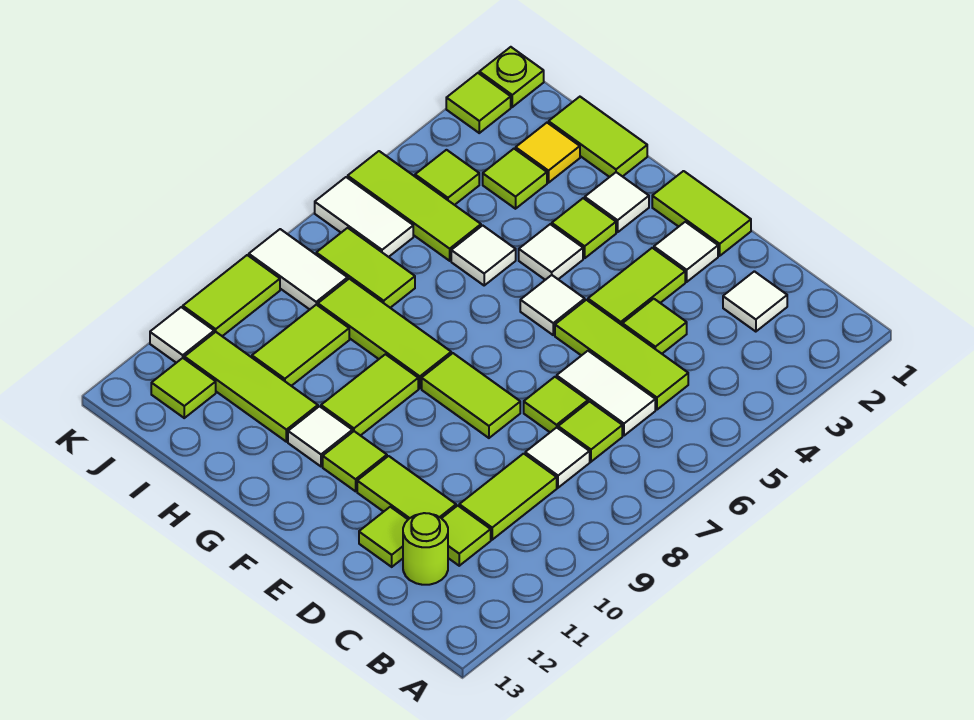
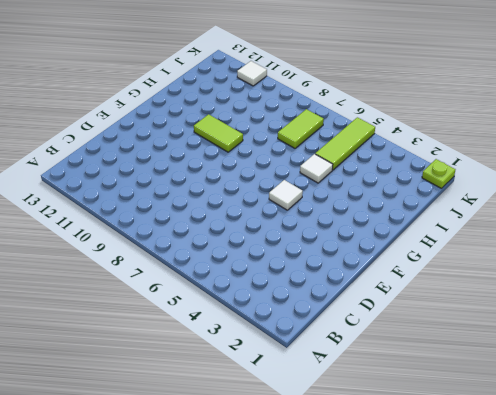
none -> white tile C2 level 1
none -> lime tile C5:E5 level 1
none -> white tile C6:D6 level 1
none -> lime tile C7 level 1

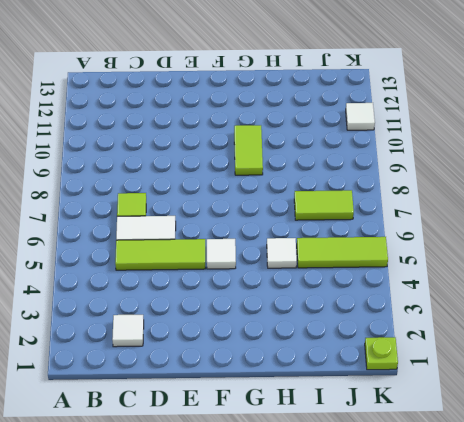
none -> white tile C8 level 1
none -> lime tile C9:C10 level 1
none -> lime tile C11 level 1
none -> lime round brick C12 level 1

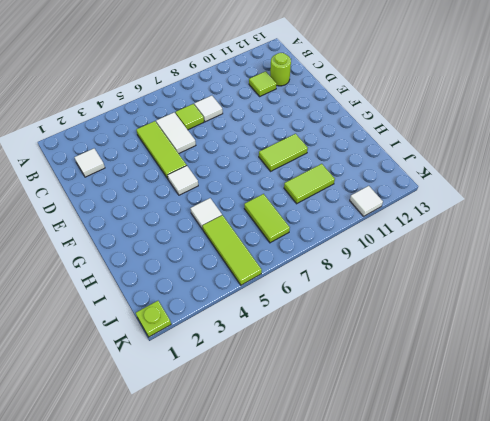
none -> lime tile C9:C10 level 1
none -> lime tile D4 level 1
none -> lime tile D7 level 1
none -> lime tile D11:E11 level 1

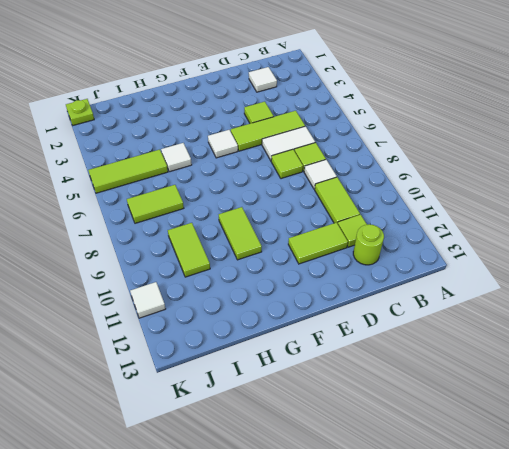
none -> lime tile D12 level 1
none -> lime tile E1:F1 level 1
none -> white tile E2 level 1
none -> lime tile E3:E4 level 1

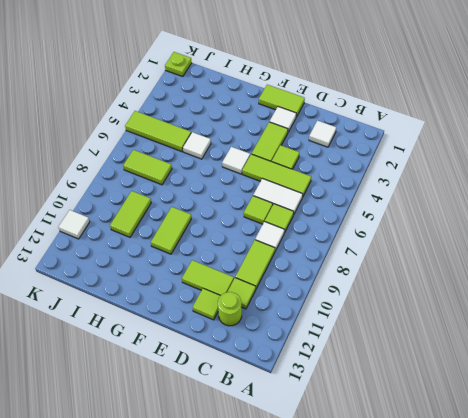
none -> lime tile E8:F8 level 1
none -> lime tile F11 level 1
none -> white tile G2 level 1
none -> lime tile G3 level 1

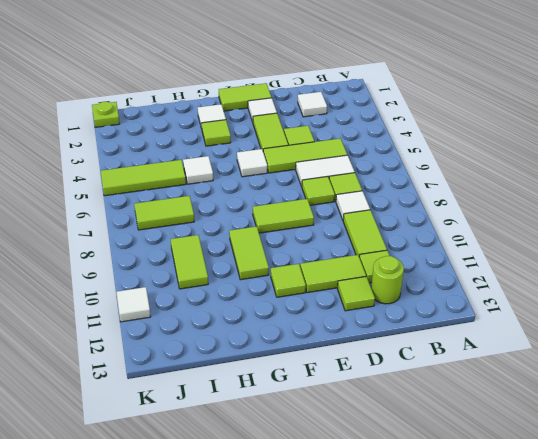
none -> white tile G4 level 1
none -> lime tile G8:I8 level 1
none -> white tile G11 level 1
none -> lime tile H1:I1 level 1

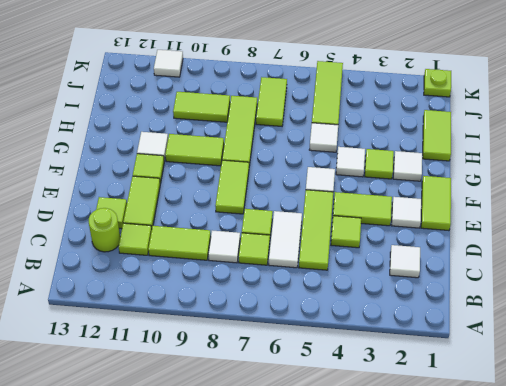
none -> lime tile H11:J11 level 1
none -> yellow tile I2 level 1
none -> lime tile I3 level 1
none -> lime tile J4 level 1

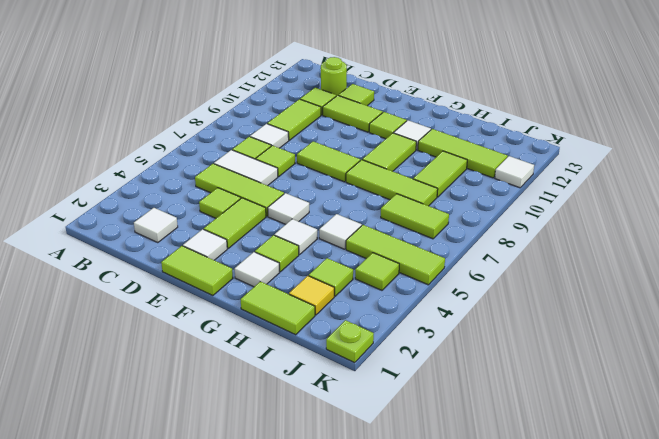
none -> white tile J6:K6 level 1
none -> white tile J8:K8 level 1
none -> lime tile J12 level 1
none -> lime tile K2 level 1

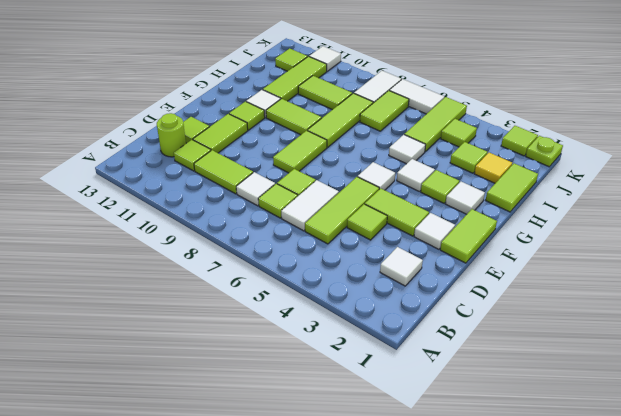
white tile K6:K7 level 1 -> white tile J6:K6 level 1
none -> lime tile K9:K10 level 1

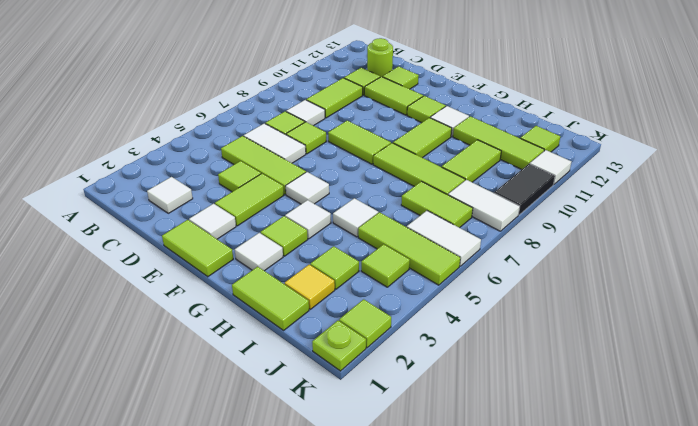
black tile K9:K10 level 1 -> lime tile K9:K10 level 1

